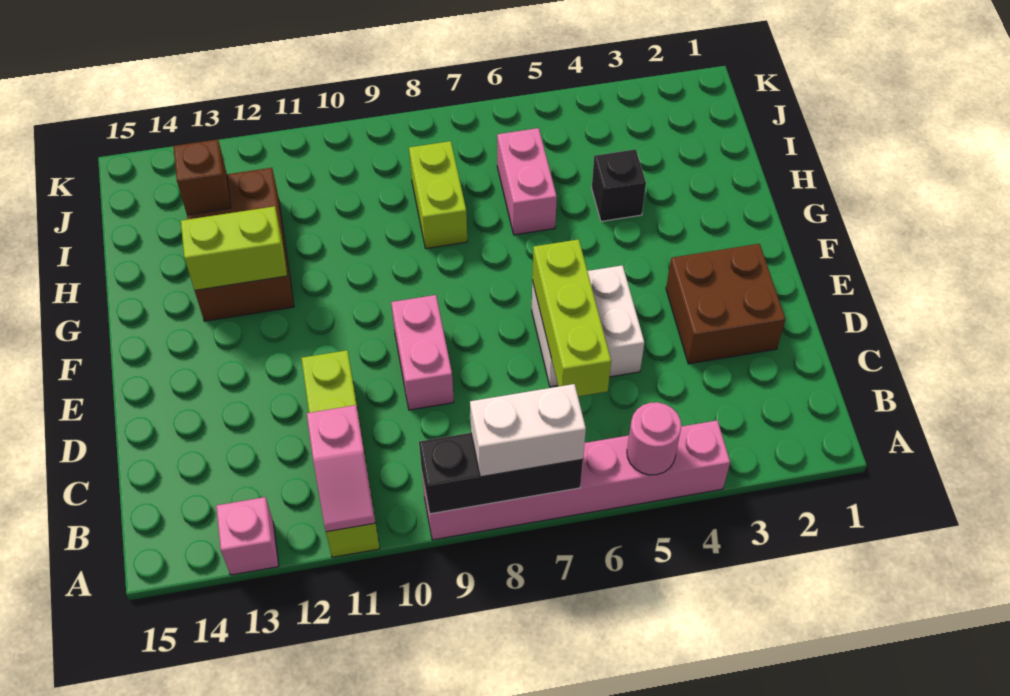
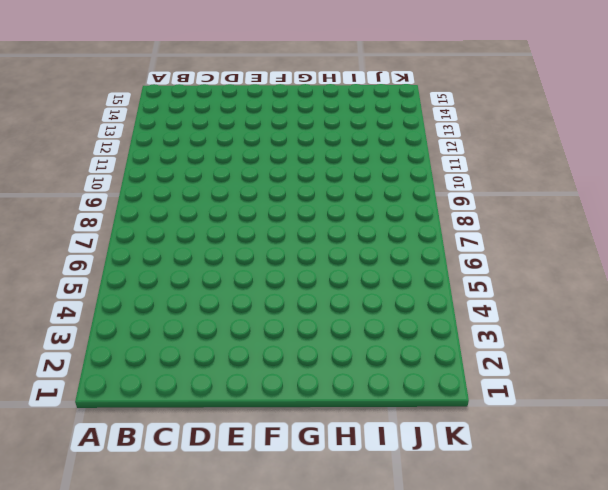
none -> pink brick A4:A9 level 1
none -> lime brick A11:D11 level 1
none -> pink brick A13 level 1

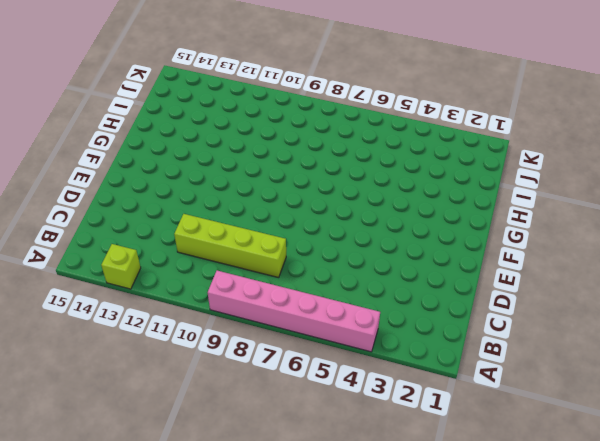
lime brick A13 level 1 -> pink brick A13 level 1
lime brick C8:C11 level 1 -> lime brick A11:D11 level 1
none -> brown brick D2:E3 level 1
none -> white brick D5:E6 level 1
none -> pink brick D9:E9 level 1

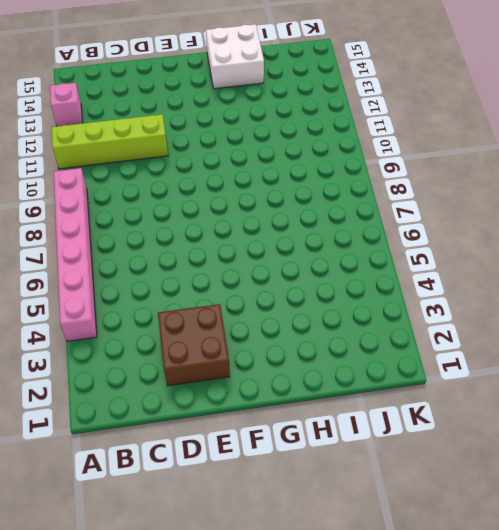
white brick G14:H15 level 1 -> white brick D5:E6 level 1
none -> pink brick D9:E9 level 1
none -> brown brick G12:I13 level 1
none -> black brick H4 level 1

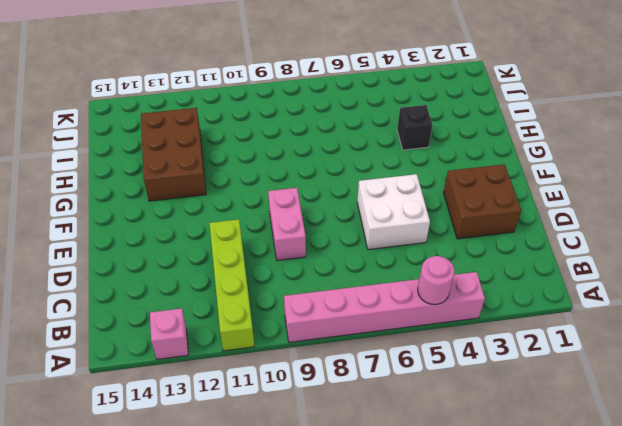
none -> pink brick H6:I6 level 1
none -> lime brick H8:I8 level 1
none -> black brick A7:A9 level 2

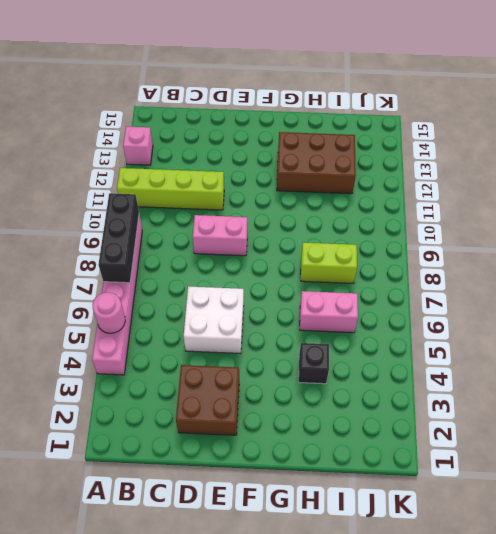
none -> pink slope A11:B11 level 2 top B
none -> lime brick C6:E6 level 2
none -> lime brick G12:G13 level 2

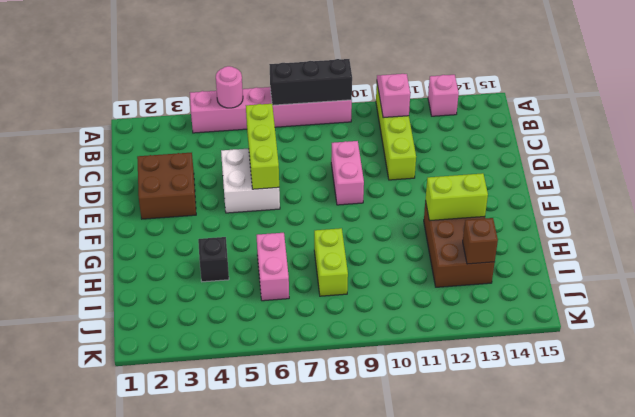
none -> white brick A7:A8 level 3

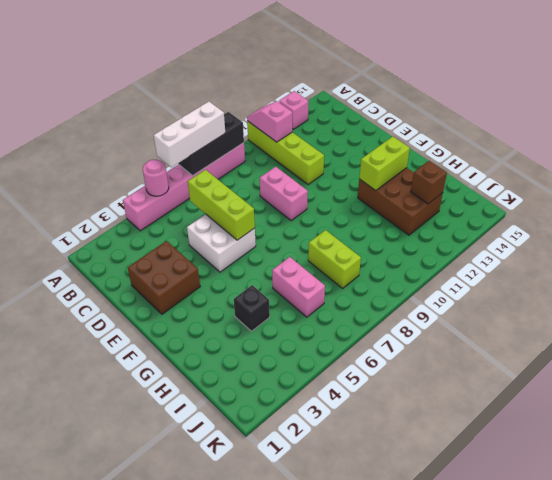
white brick A6:A8 level 3 -> white brick A7:A8 level 3

